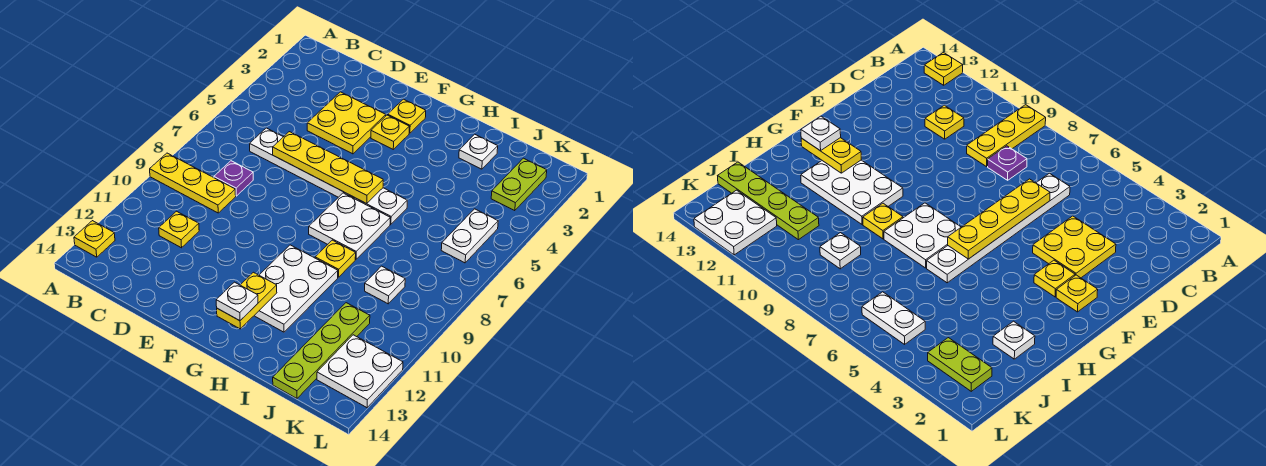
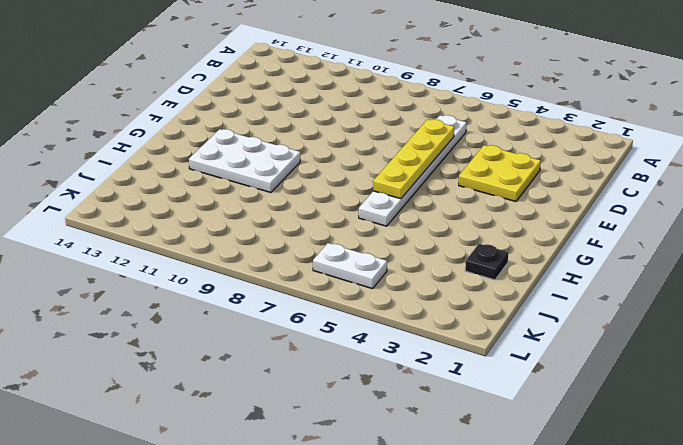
black plate I2 level 1 -> white plate I2 level 1
none -> yellow plate A9:C9 level 1
none -> yellow plate A13 level 1
none -> purple plate C8 level 1

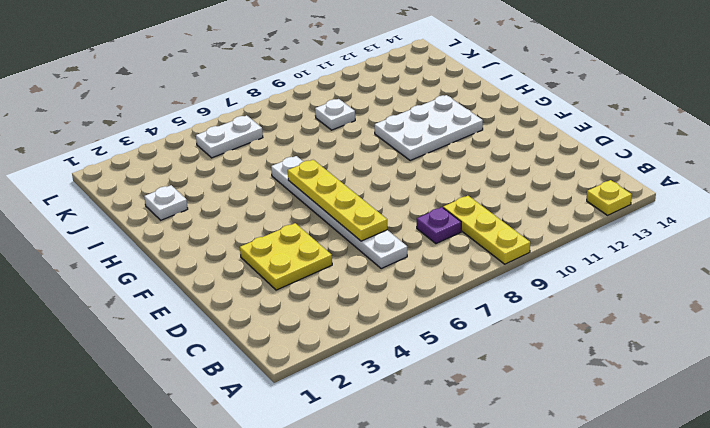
none -> yellow plate C11 level 1
none -> yellow plate F2 level 1
none -> yellow plate F3 level 1

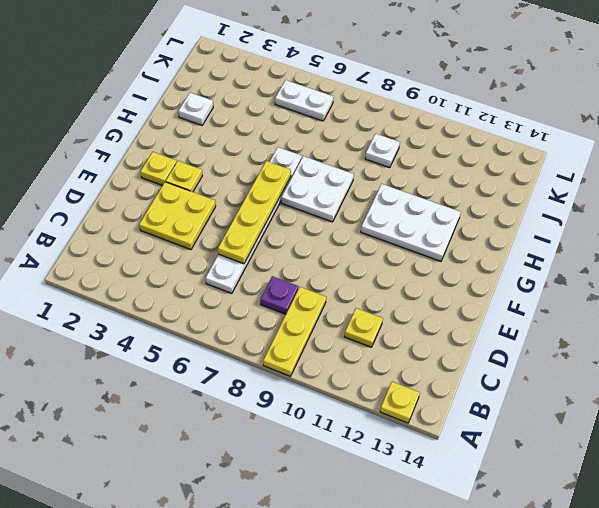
none -> yellow plate H9 level 1
none -> lime plate J11:J14 level 1
none -> lime plate K2:K3 level 1

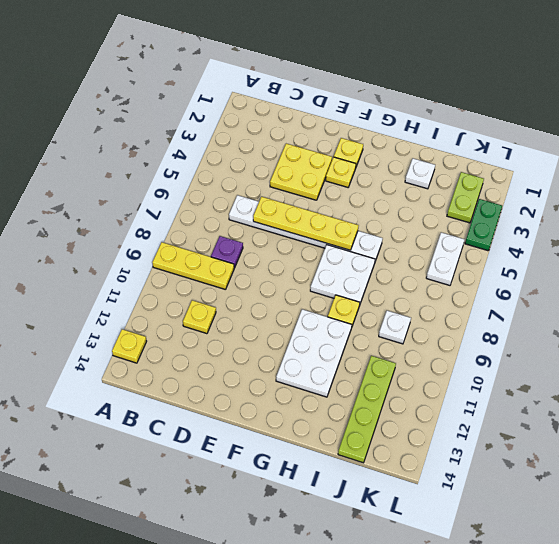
green plate L3:L4 level 1 -> none
none -> white plate K12:L13 level 1
none -> yellow plate G12:G13 level 2
none -> white plate G13 level 3

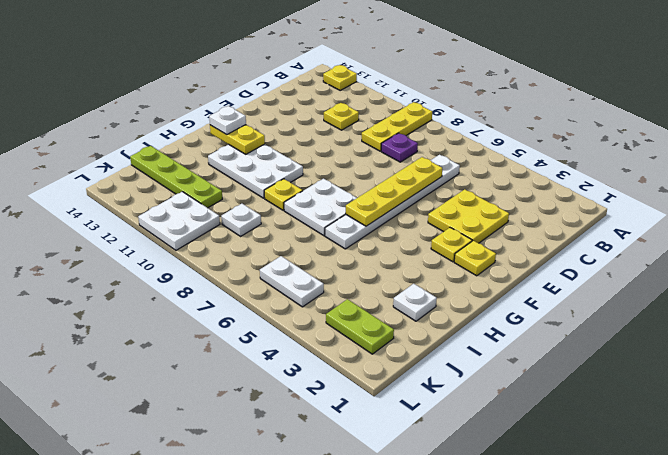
white plate K10:L11 level 1 -> white plate K12:L13 level 1

